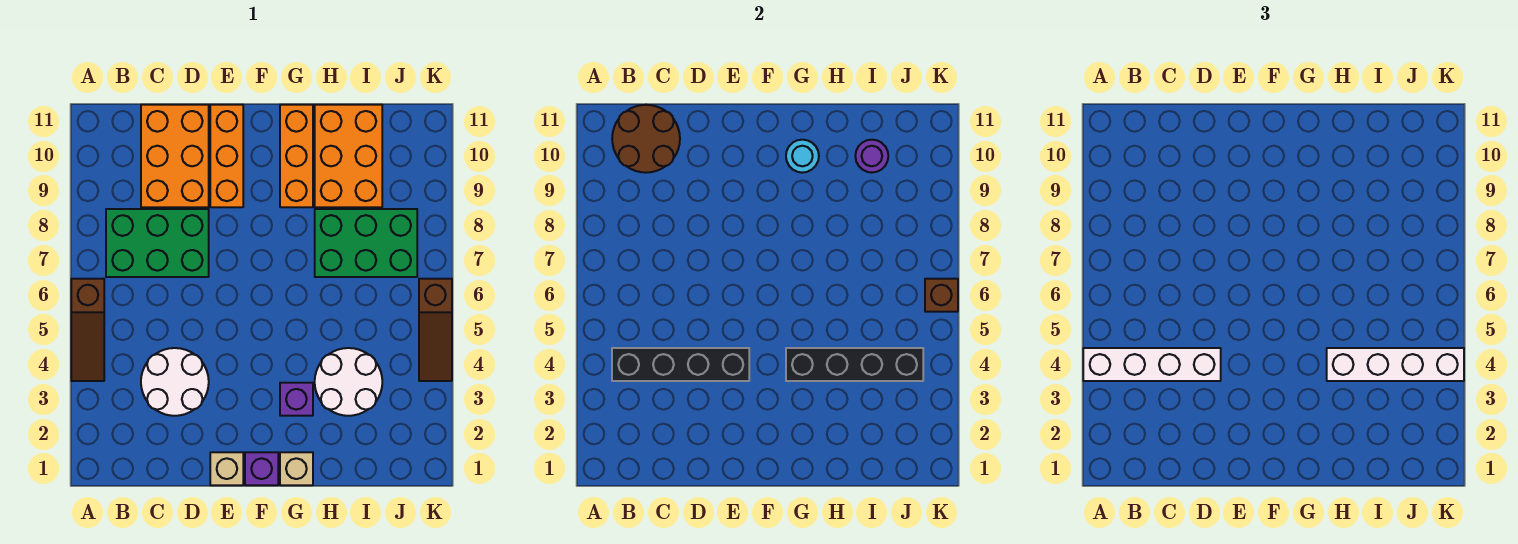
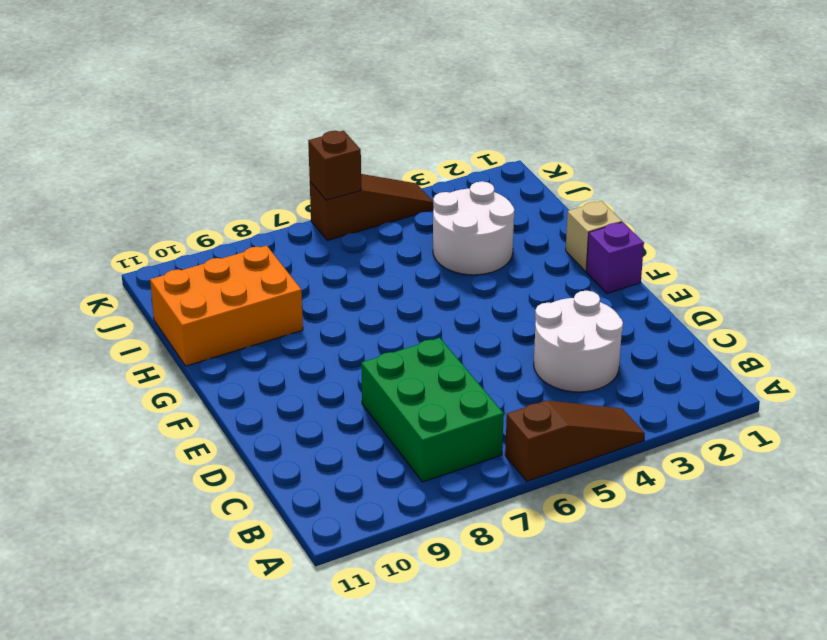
none -> orange brick C9:D11 level 1
none -> tan brick E1 level 1
none -> orange brick E9:E11 level 1

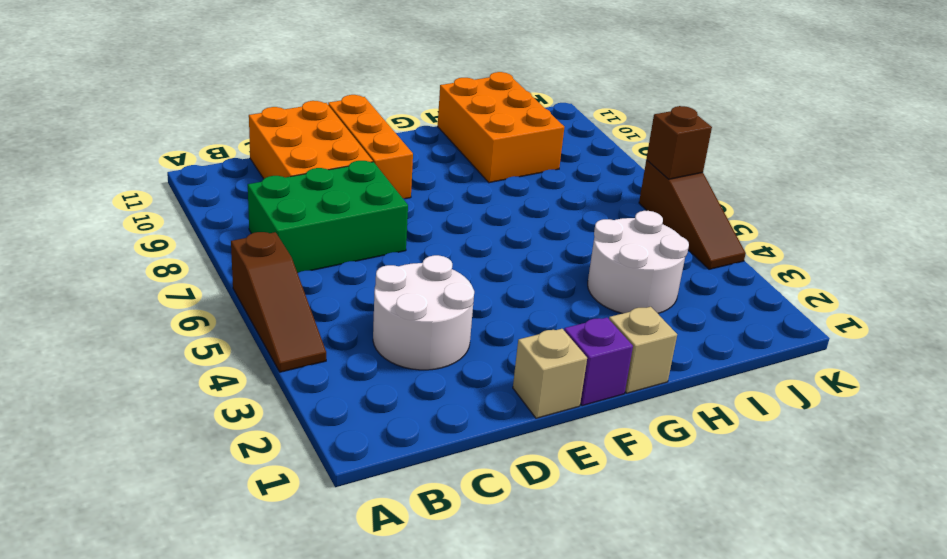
none -> purple brick G3 level 1
none -> orange brick G9:G11 level 1
none -> green brick H7:J8 level 1

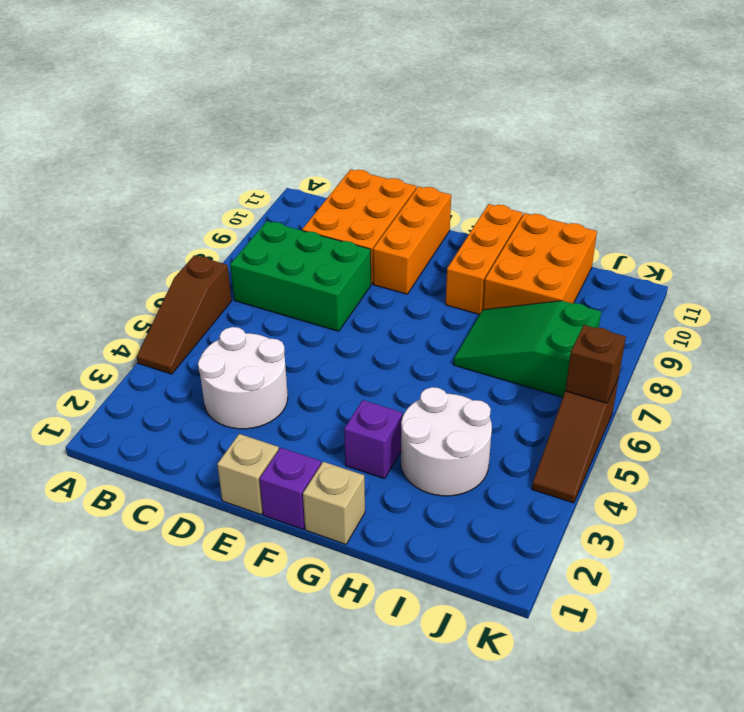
green slope H7:J8 level 1 top J -> green brick H7:J8 level 1
none -> black brick B4:E4 level 2
none -> brown round brick B10:C11 level 2
none -> black brick G4:J4 level 2

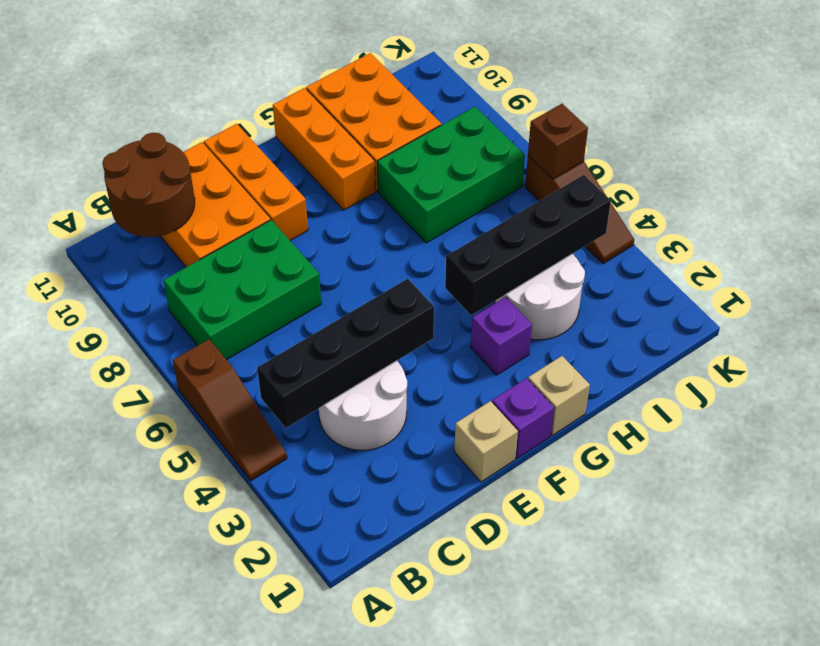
none -> cyan round brick G10 level 2
none -> purple round brick I10 level 2
none -> white brick A4:D4 level 3

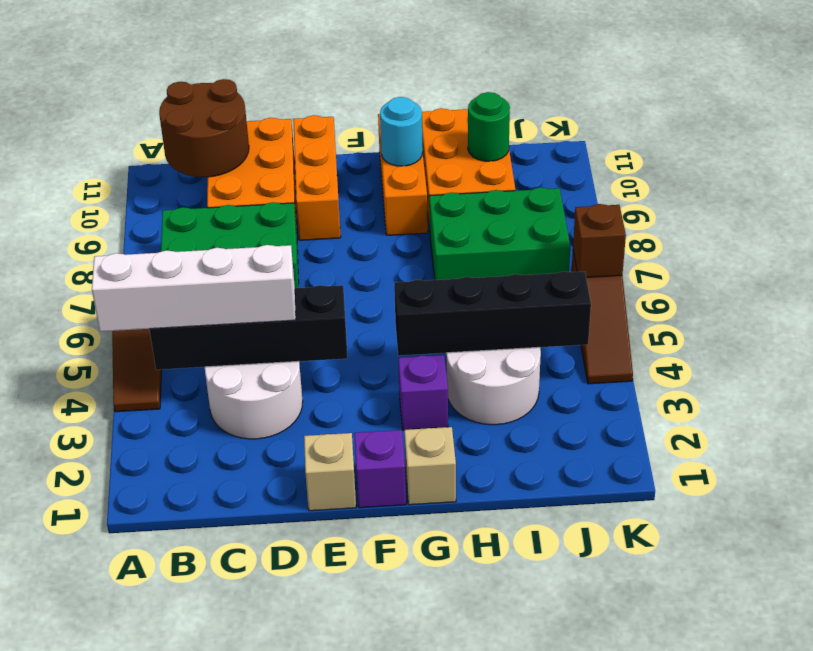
green round brick I10 level 2 -> purple round brick I10 level 2
none -> white brick H4:K4 level 3

